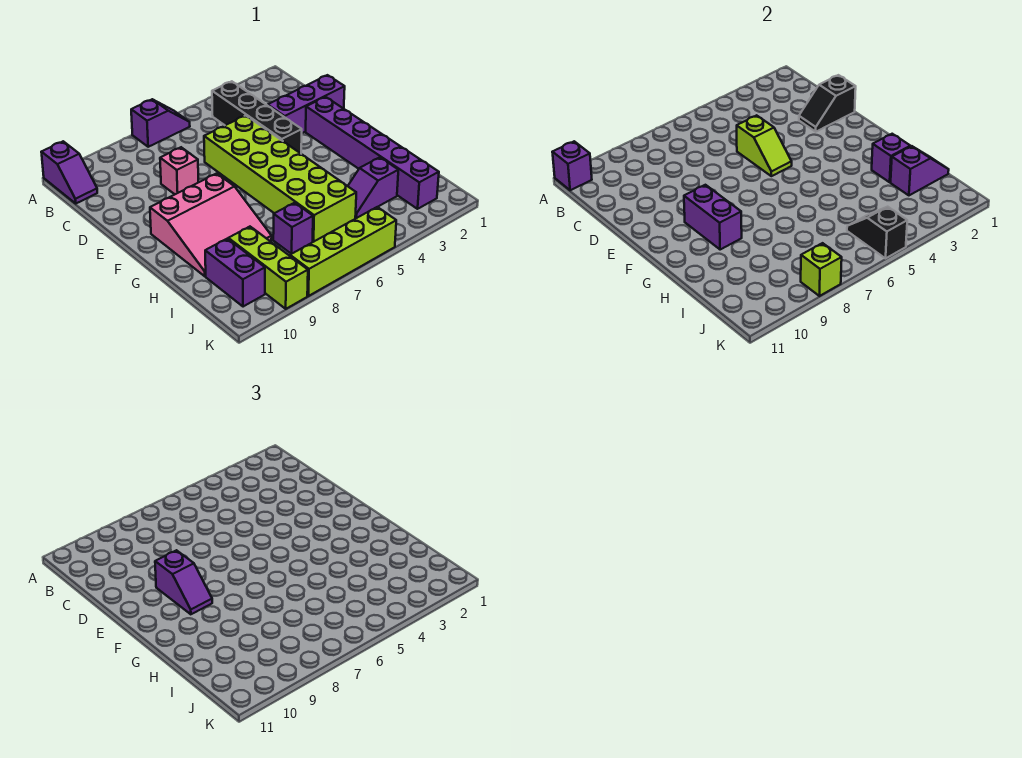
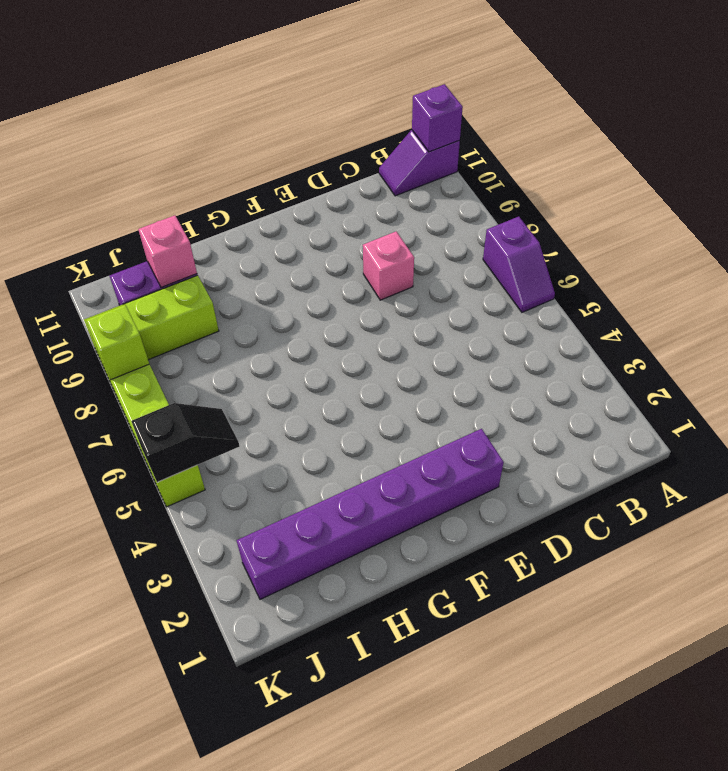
pink brick I10 level 2 -> none
none -> black brick B4:E4 level 1
none -> purple brick D1:D3 level 1
none -> lime brick D5:I6 level 1

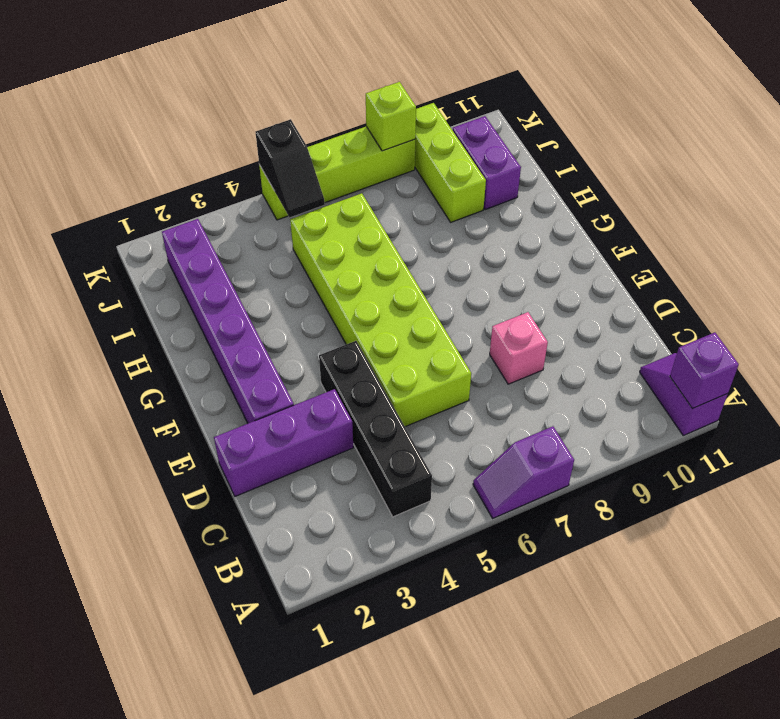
none -> pink slope F8:H10 level 1 top F
none -> purple slope I3:I4 level 1 top 3
none -> purple brick I7 level 1

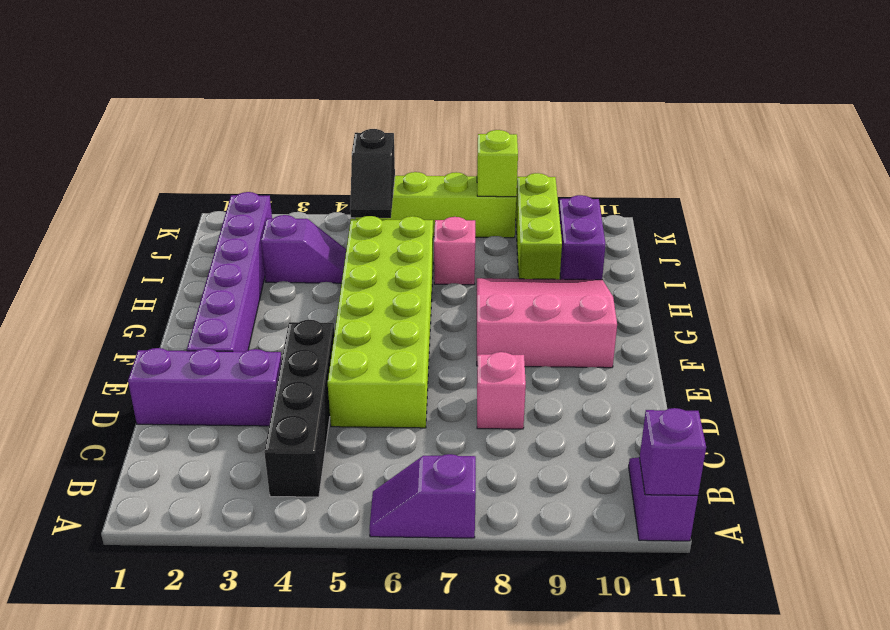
pink brick I7 level 1 -> purple brick I7 level 1
none -> black slope D1:D2 level 2 top 1
none -> lime slope D5:E5 level 2 top D
none -> purple brick F9:G9 level 2

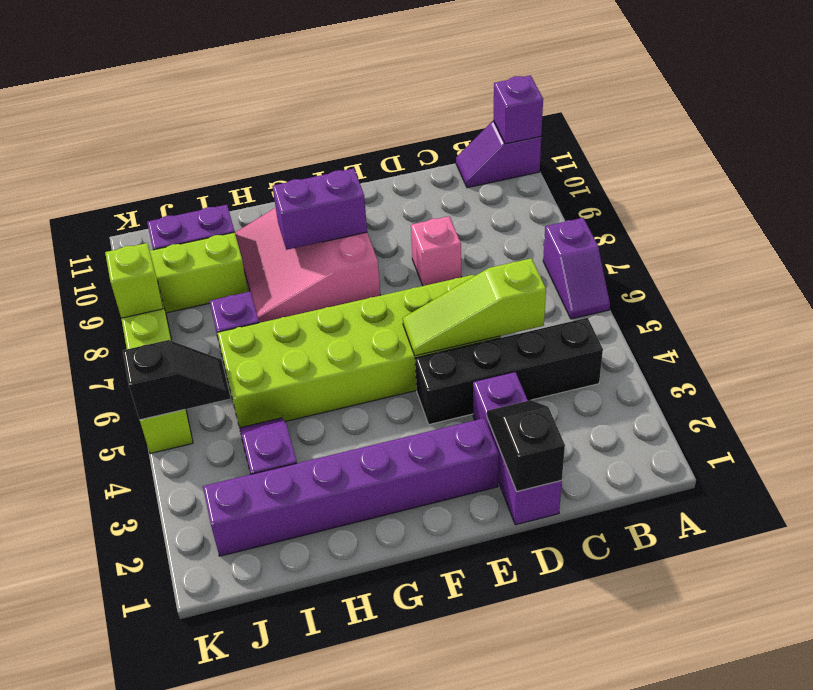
lime slope C5:E5 level 2 top C -> lime slope D5:E5 level 2 top D
none -> purple brick H2 level 2
none -> purple slope I1:I2 level 2 top 2
none -> purple slope E9:F9 level 3 top E

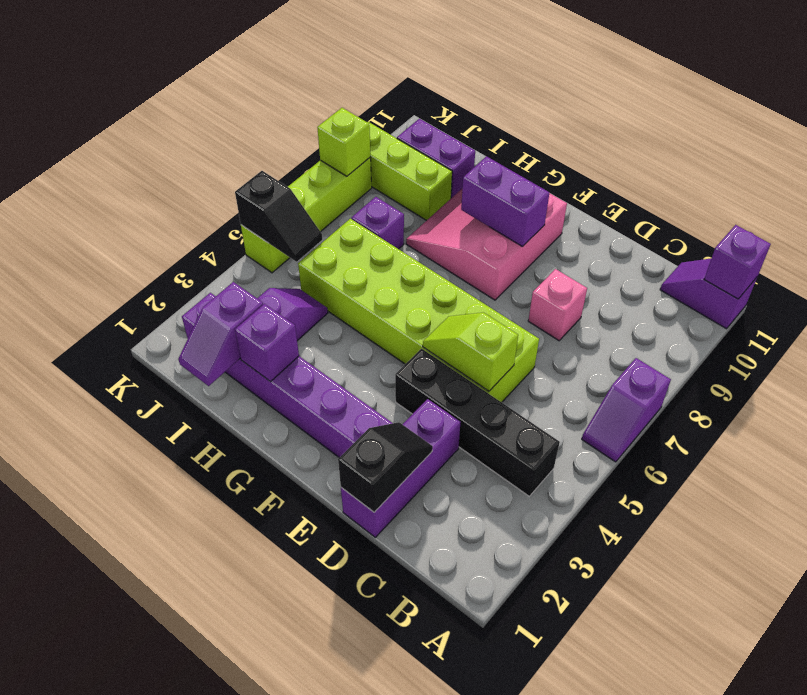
none -> purple slope E9:F9 level 3 top E

